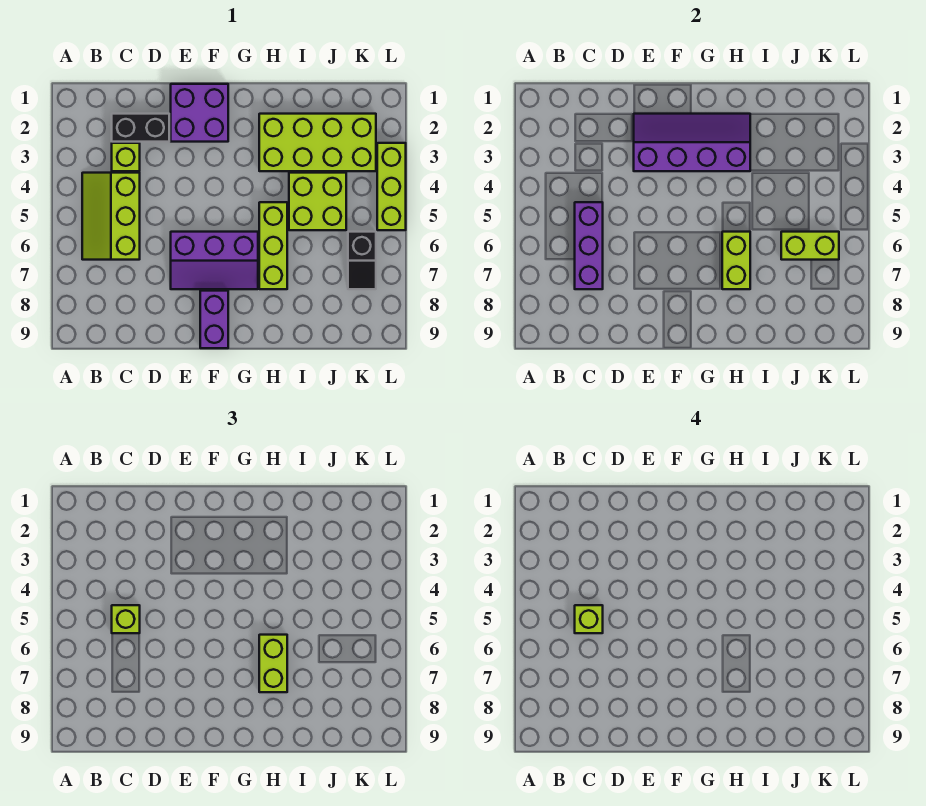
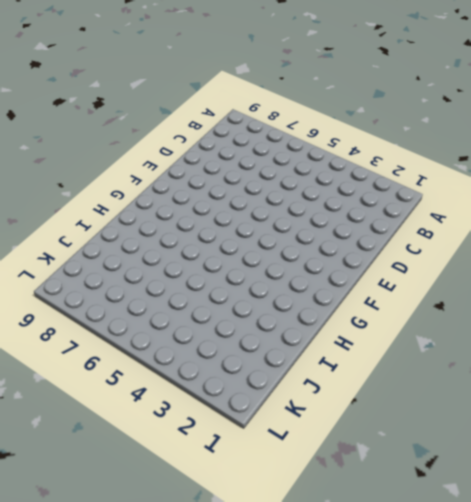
none -> lime slope B4:C6 level 1 top C
none -> black brick C2:D2 level 1
none -> lime brick C3 level 1

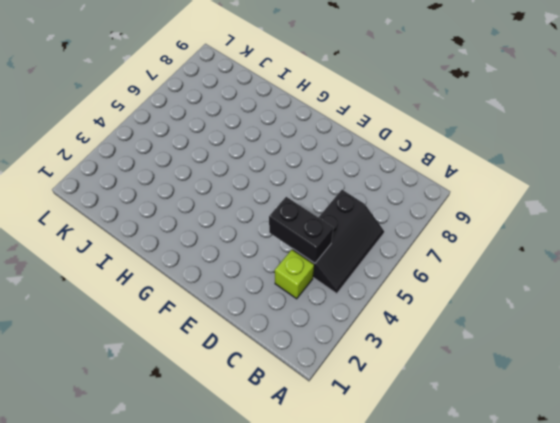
black slope B4:C6 level 1 top C -> lime slope B4:C6 level 1 top C
black brick C4:D4 level 2 -> black brick C2:D2 level 1
none -> purple brick E1:F2 level 1
none -> purple slope E6:G7 level 1 top 6
none -> purple brick F8:F9 level 1

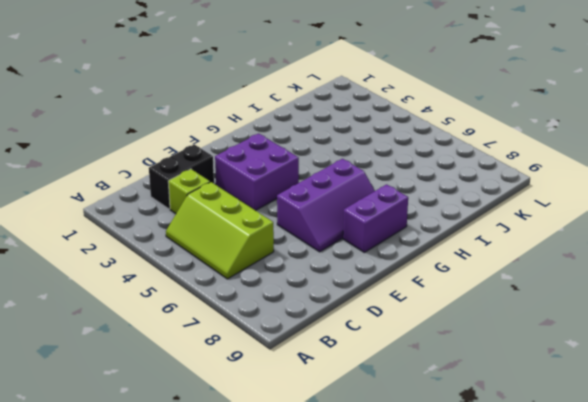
purple brick E3:F4 level 1 -> purple brick E1:F2 level 1
purple brick F8:G8 level 1 -> purple brick F8:F9 level 1
none -> lime brick H2:K3 level 1
none -> lime brick H5:H7 level 1
none -> lime brick I4:J5 level 1

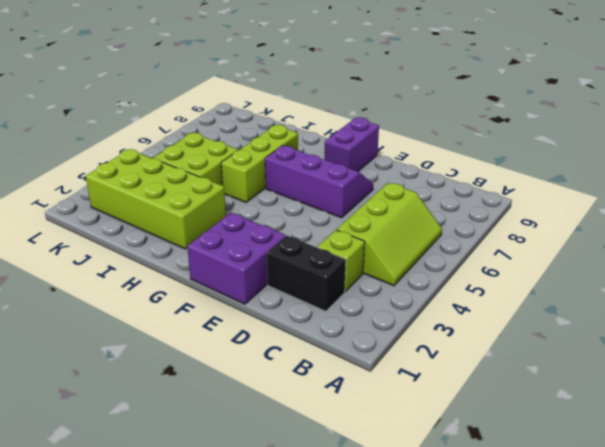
none -> black slope K6:K7 level 1 top 6
none -> lime brick L3:L5 level 1
none -> purple brick C5:C7 level 2

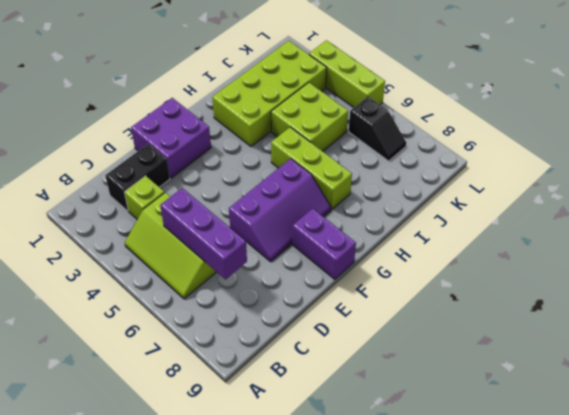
none -> purple slope E2:H3 level 2 top 3
none -> lime brick H6:H7 level 2
none -> lime brick J6:K6 level 2

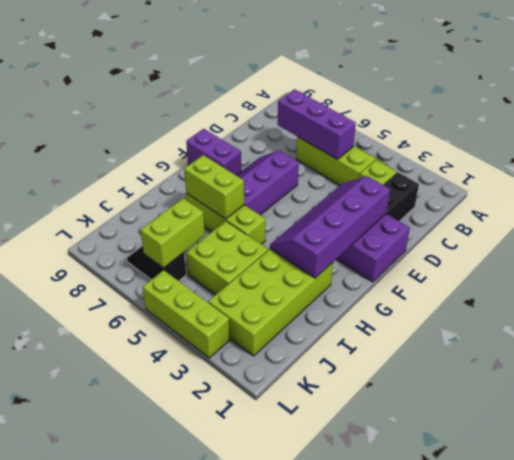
purple slope E2:H3 level 2 top 2 -> purple slope E2:H3 level 2 top 3
none -> lime brick C5 level 3
none -> lime brick H6:H7 level 3
none -> lime brick C5 level 4

